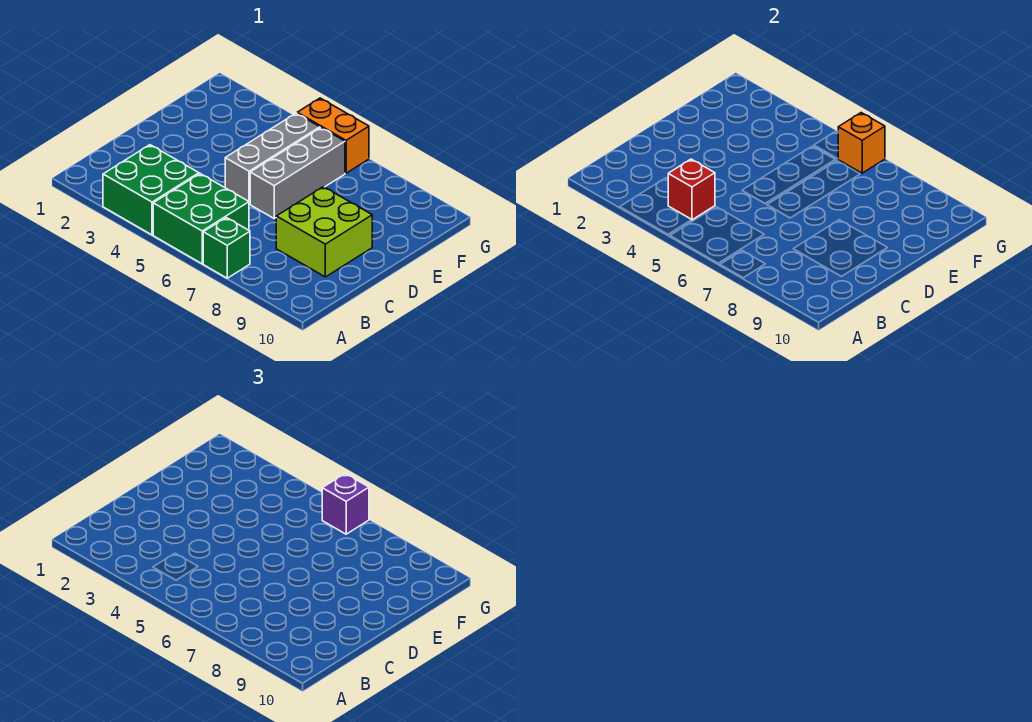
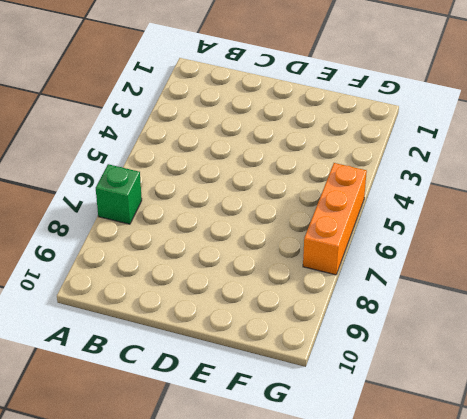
orange brick G5:G7 level 1 -> orange brick G5:G6 level 1
none -> green brick A3:B4 level 1
none -> green brick A5:B6 level 1

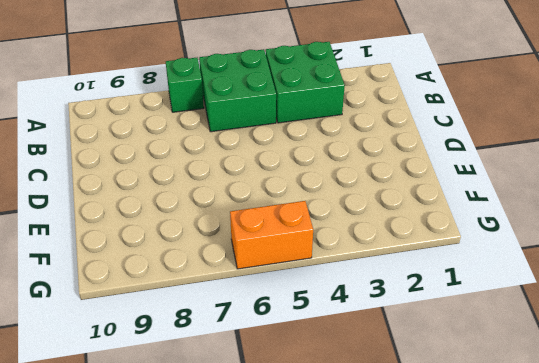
none -> lime brick C8:D9 level 1
none -> grey brick D5:F5 level 1

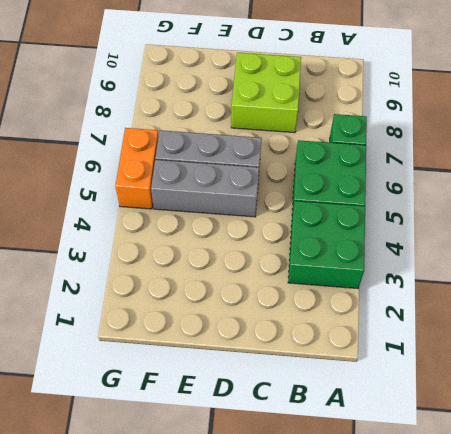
none -> red brick B4 level 2
none -> orange brick G6 level 2

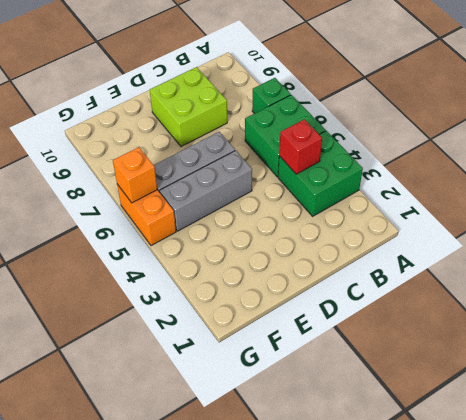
none -> purple brick G6 level 3

